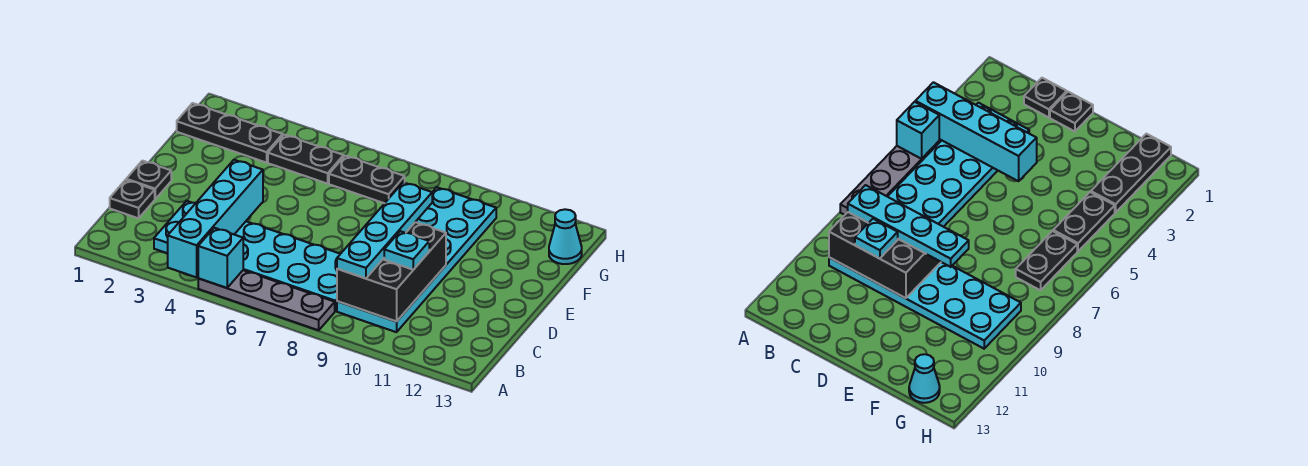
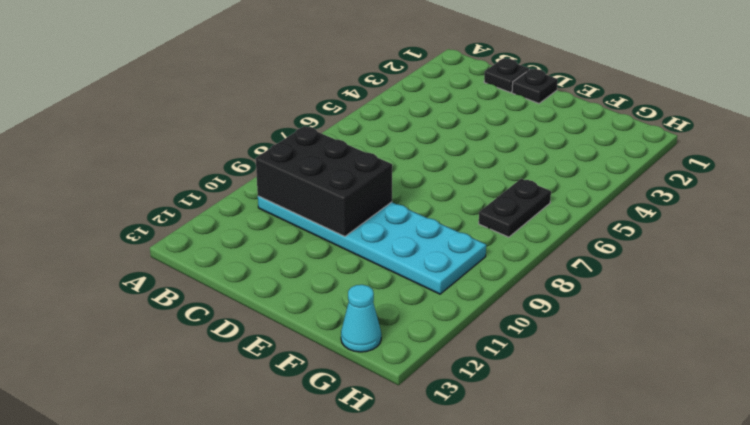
none -> grey plate A5:A8 level 1
none -> cyan plate B3:C8 level 1
none -> black plate G1:G3 level 1

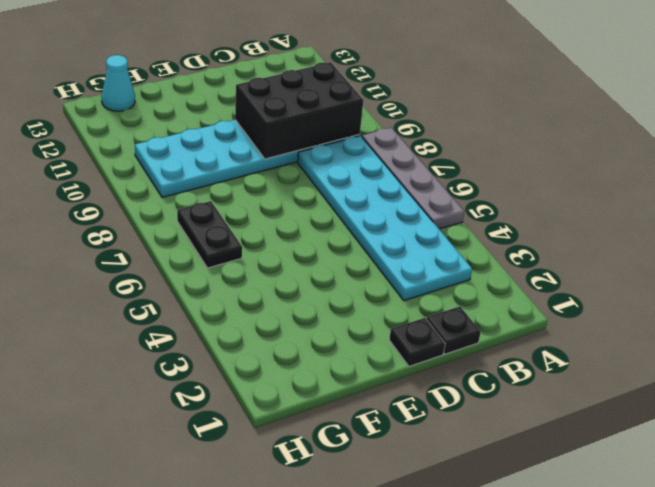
none -> black plate G1:G3 level 1
none -> black plate G4:G5 level 1
none -> cyan brick A4:D4 level 2

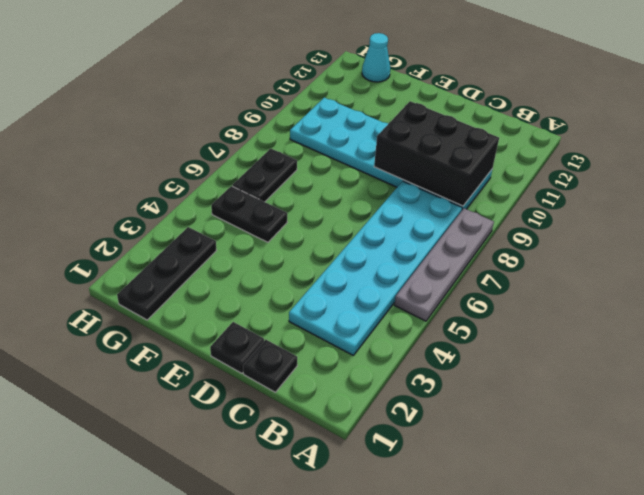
black plate F5:G5 level 1 -> black plate G4:G5 level 1
none -> cyan brick A4:D4 level 2
none -> cyan brick A5 level 2
none -> cyan plate B9:E9 level 3

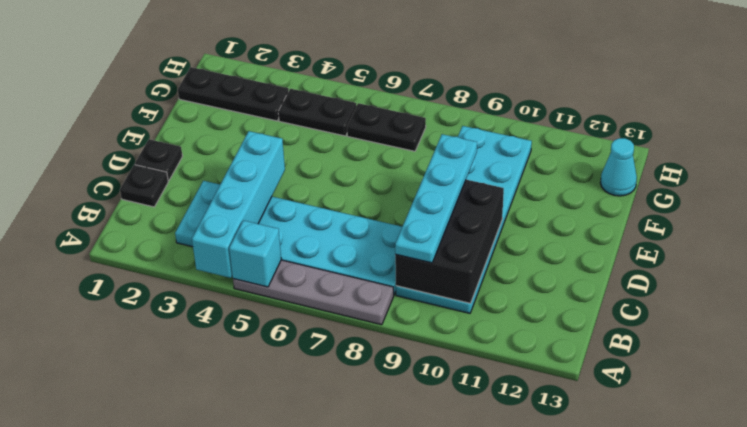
none -> cyan plate C10 level 3

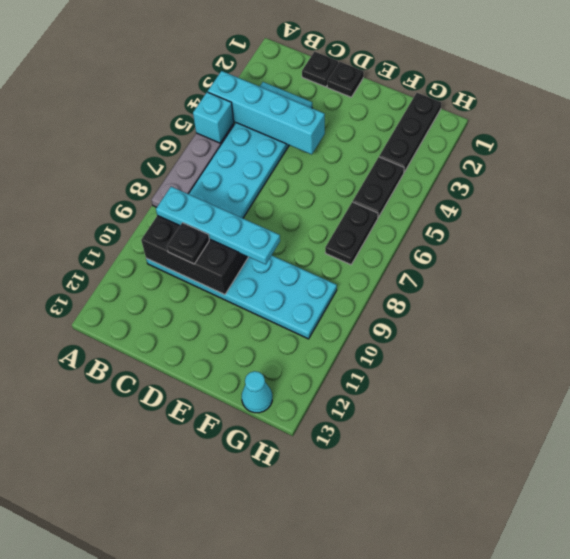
black plate C10 level 3 -> cyan plate C10 level 3

